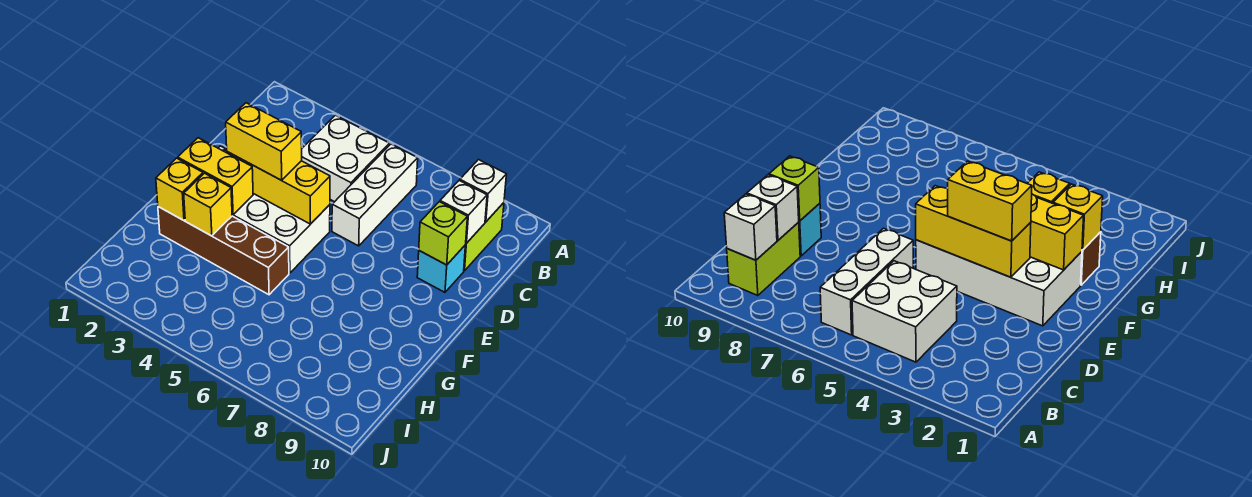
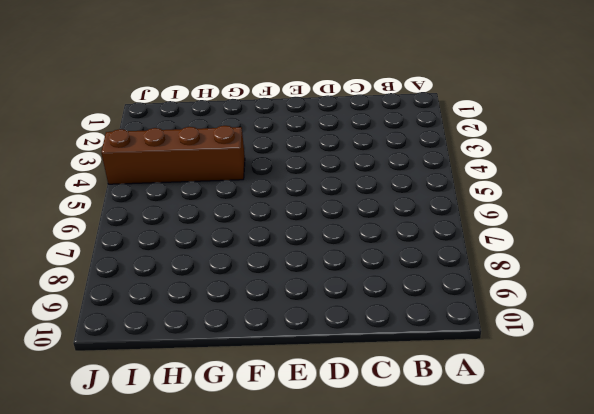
brown brick G4:J4 level 1 -> brown brick G2:G5 level 1
none -> white brick B4:C5 level 1
none -> white brick B6:D6 level 1
none -> lime brick B9:C9 level 1

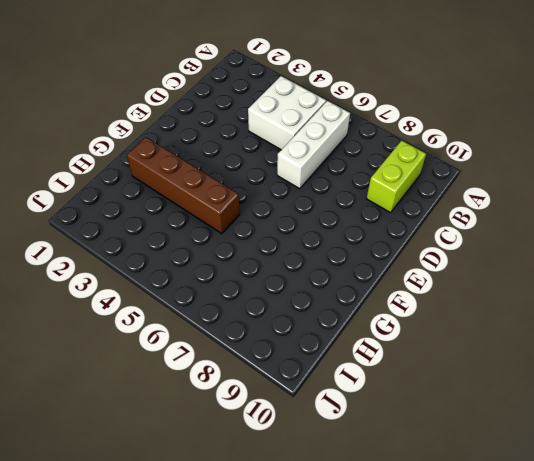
none -> cyan brick D9 level 1
none -> white brick E2:F5 level 1
none -> white brick B9 level 2

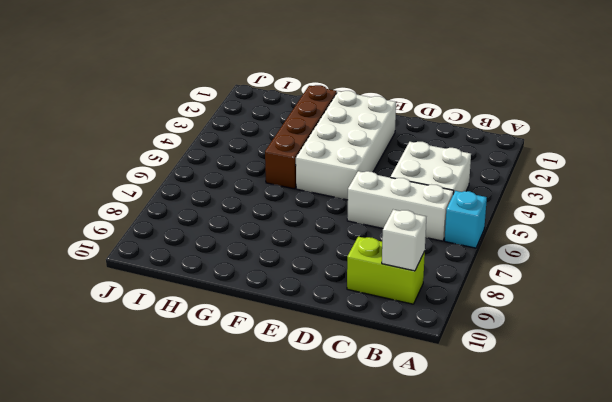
cyan brick A6 level 1 -> cyan brick D9 level 1
none -> white brick C9 level 2
none -> lime brick D9 level 2
none -> yellow brick E3:E5 level 2

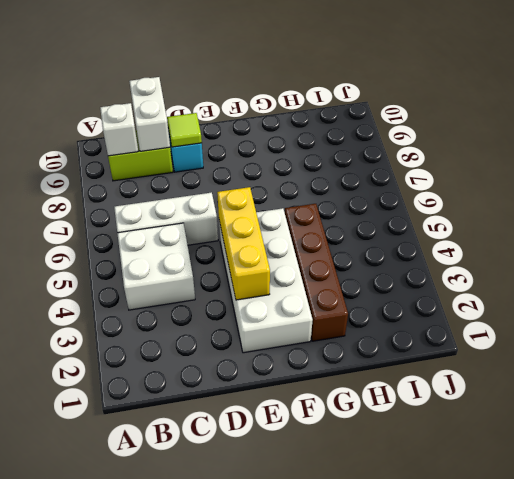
white brick C9:C10 level 2 -> white brick C9 level 2
lime tile D9 level 2 -> lime brick D9 level 2
none -> yellow brick F2:F3 level 2
none -> yellow brick G2 level 2
none -> yellow brick G3 level 2

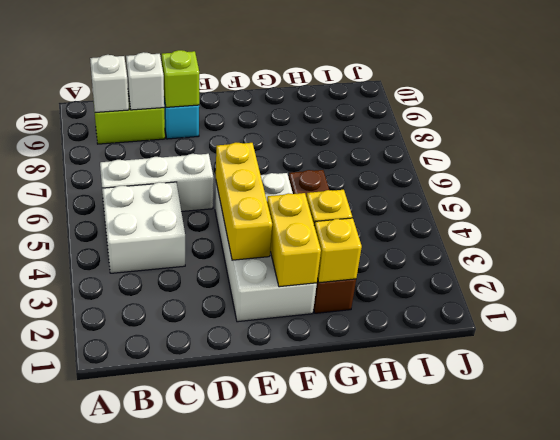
none -> yellow brick E3:E4 level 3

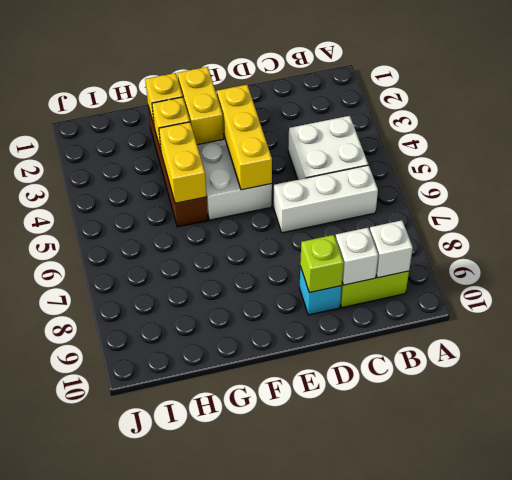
yellow brick G4:G5 level 2 -> yellow brick E3:E4 level 3

